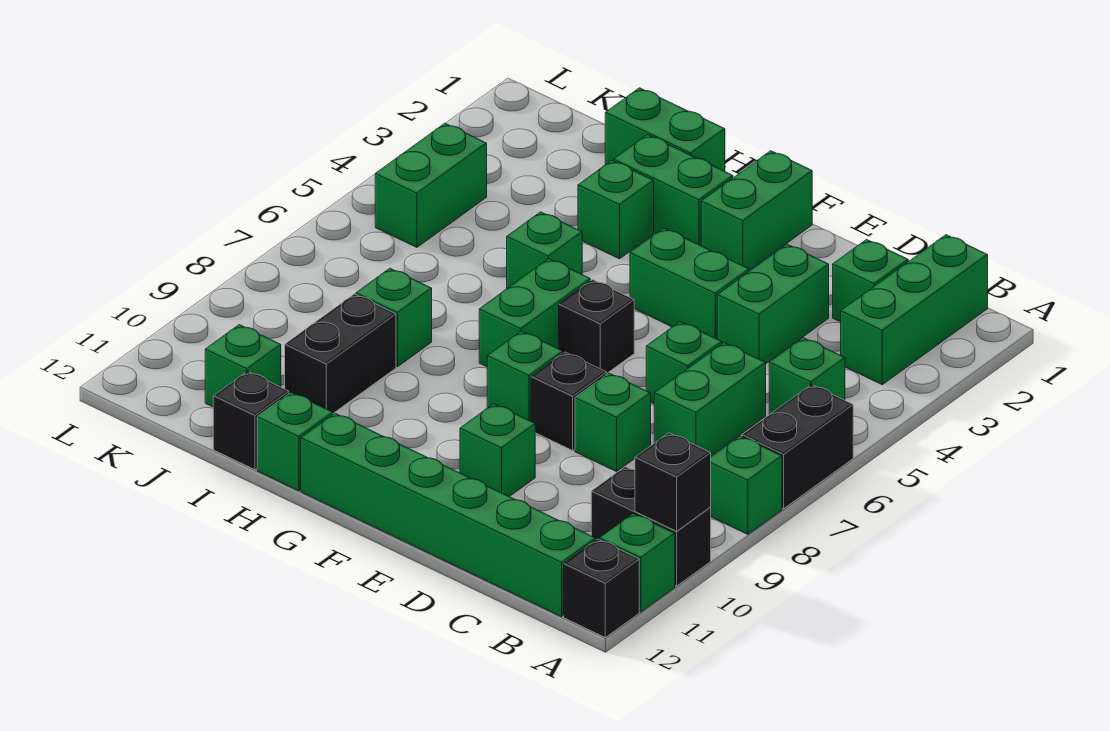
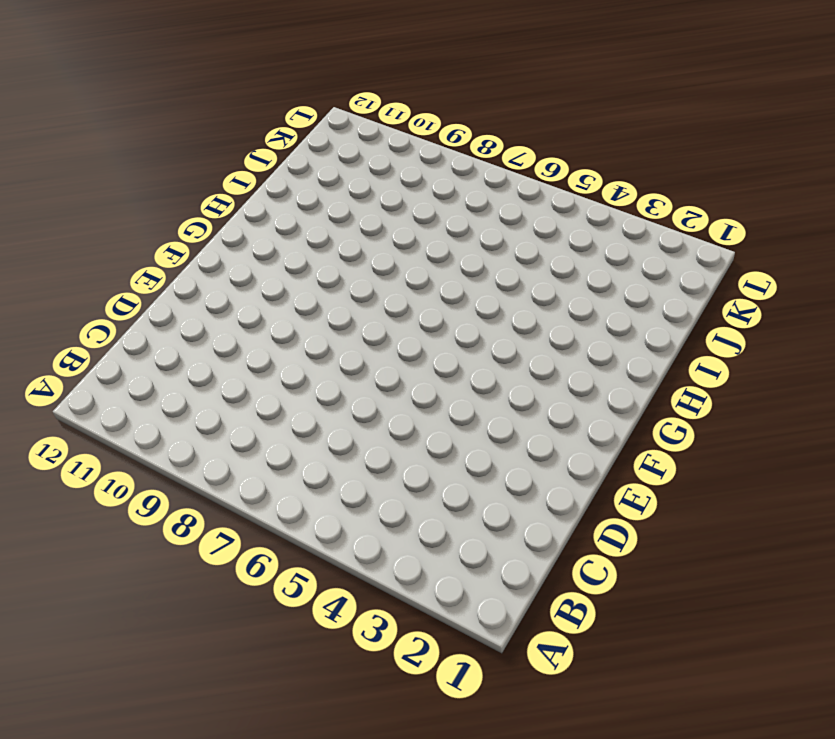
none -> black brick A6:A7 level 1
none -> green brick A8 level 1
none -> black brick A10:B10 level 1
none -> green brick A11 level 1

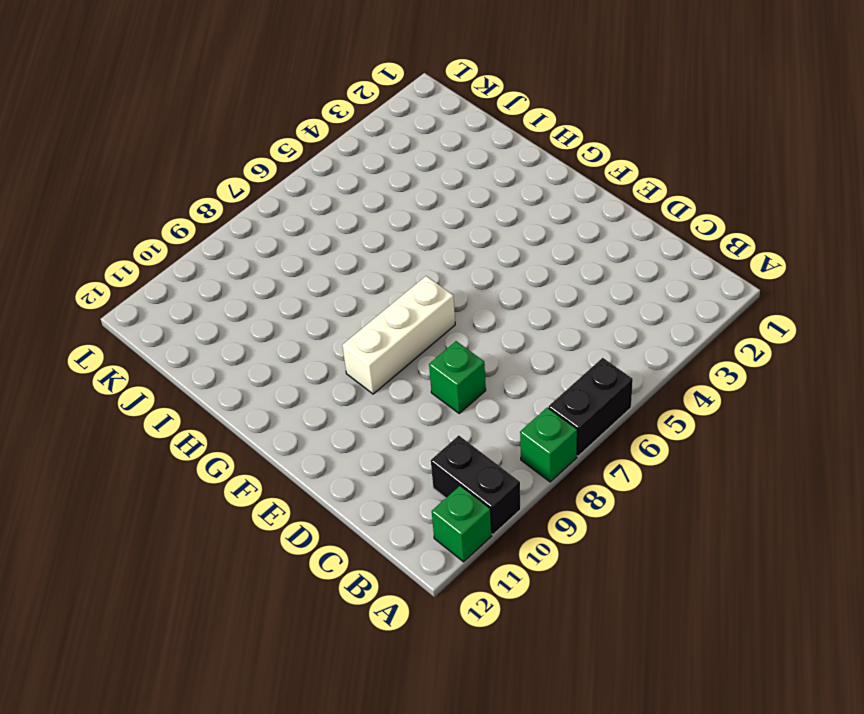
white brick F7:F9 level 1 -> green brick F8 level 1
none -> black brick A12 level 1
none -> green brick B1:B3 level 1
none -> green brick B5 level 1
none -> green brick B12:G12 level 1

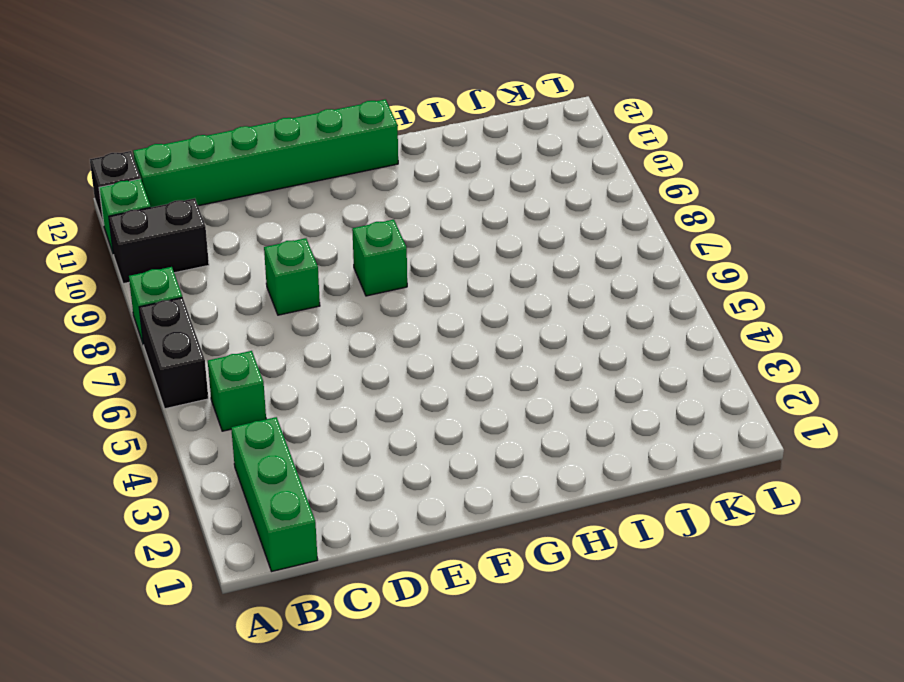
none -> green brick C2 level 1
none -> green brick C6:C7 level 1
none -> green brick D3:D4 level 1
none -> green brick D6 level 1

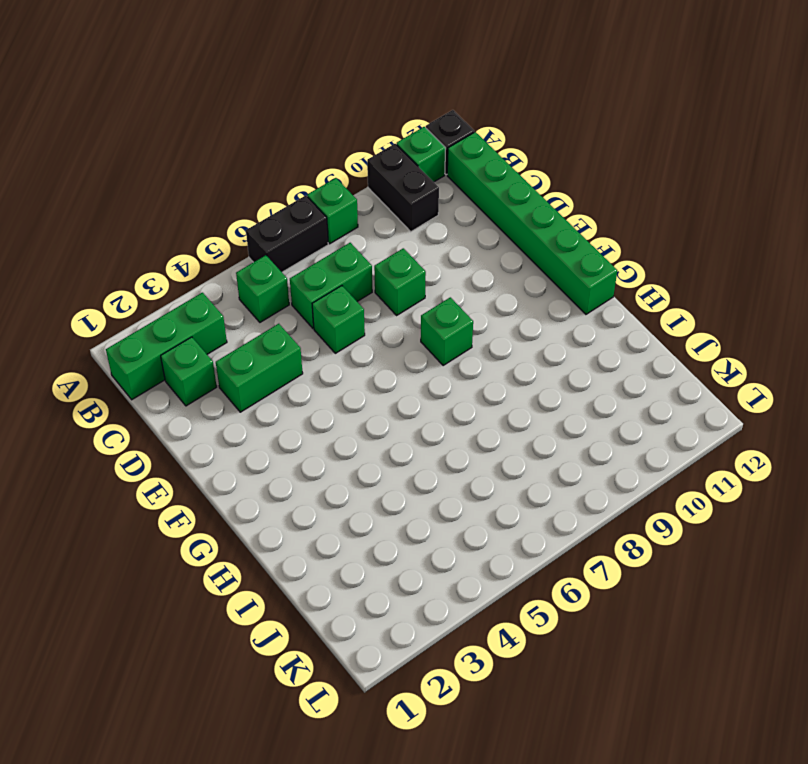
none -> green brick E4:F4 level 1
none -> black brick E8 level 1
none -> green brick E10 level 1
none -> green brick F1:F2 level 1

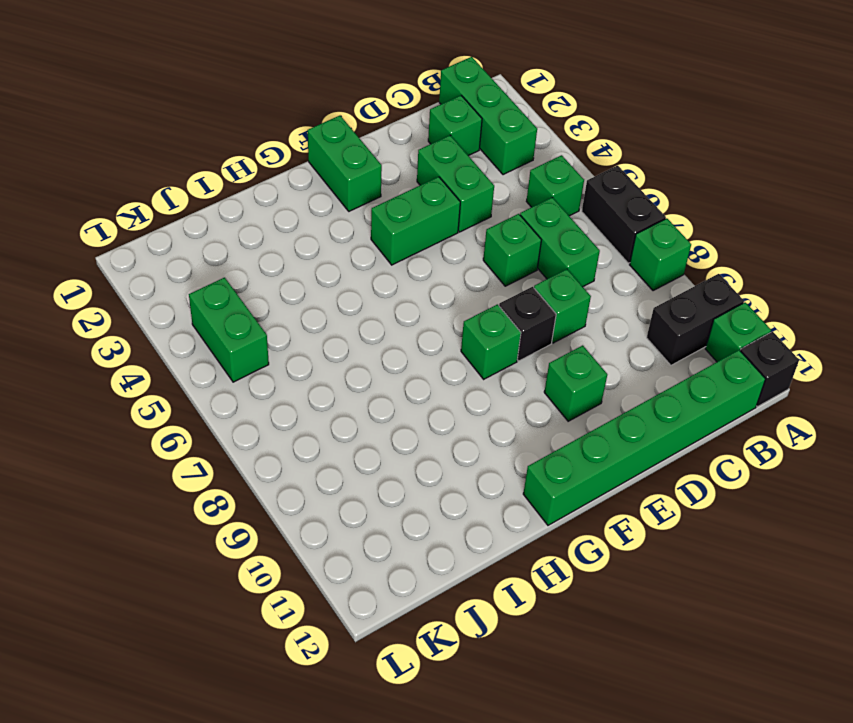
none -> black brick F6 level 1
none -> green brick G2:H2 level 1
none -> green brick G6:G7 level 1
none -> green brick H1:I1 level 1

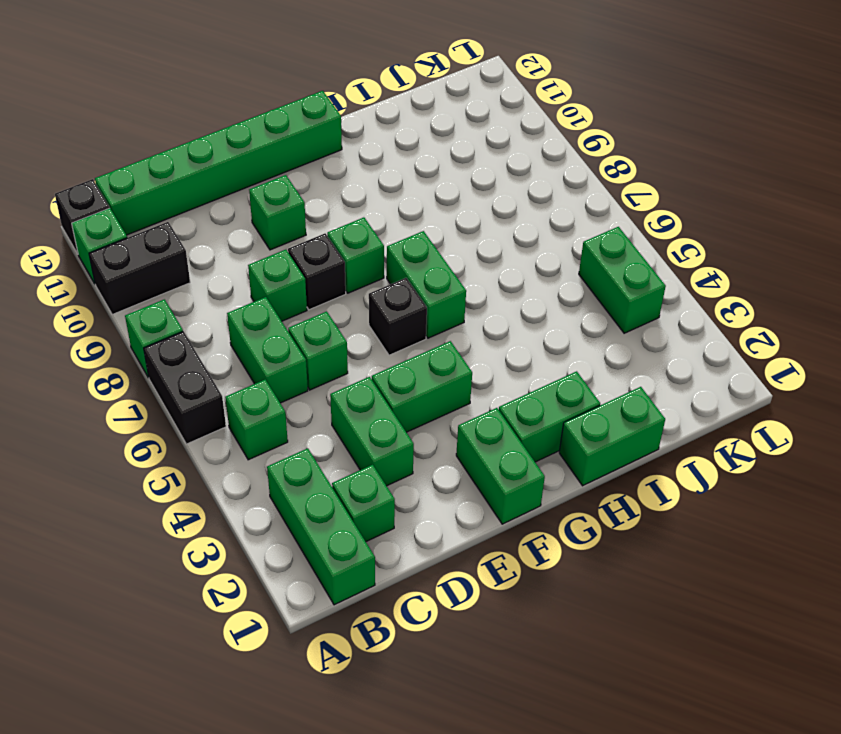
none -> green brick H3 level 1
none -> green brick H5 level 1
none -> green brick H12 level 1
none -> green brick I8 level 1

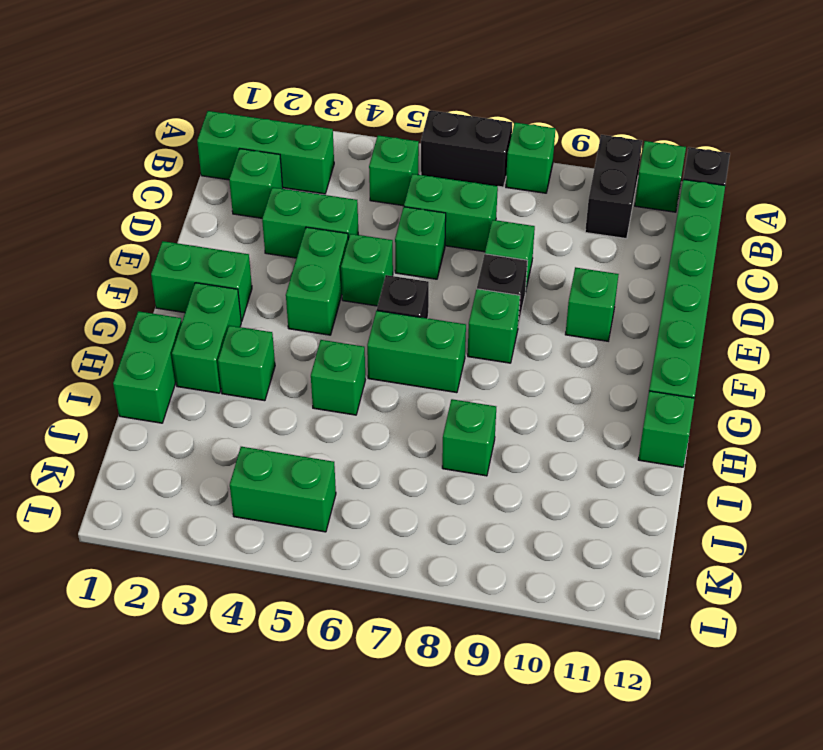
green brick E5 level 1 -> green brick J11 level 1
none -> black brick I9:I10 level 1
none -> black brick I12 level 1
none -> black brick A10 level 2

